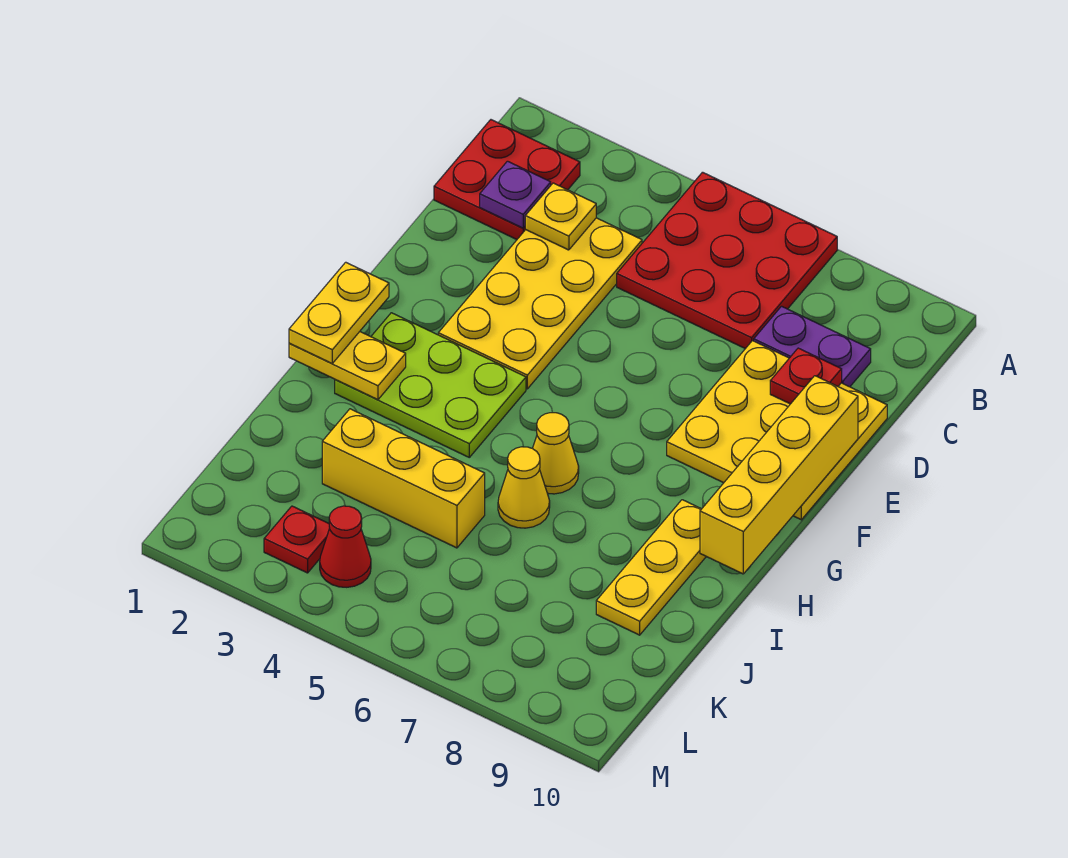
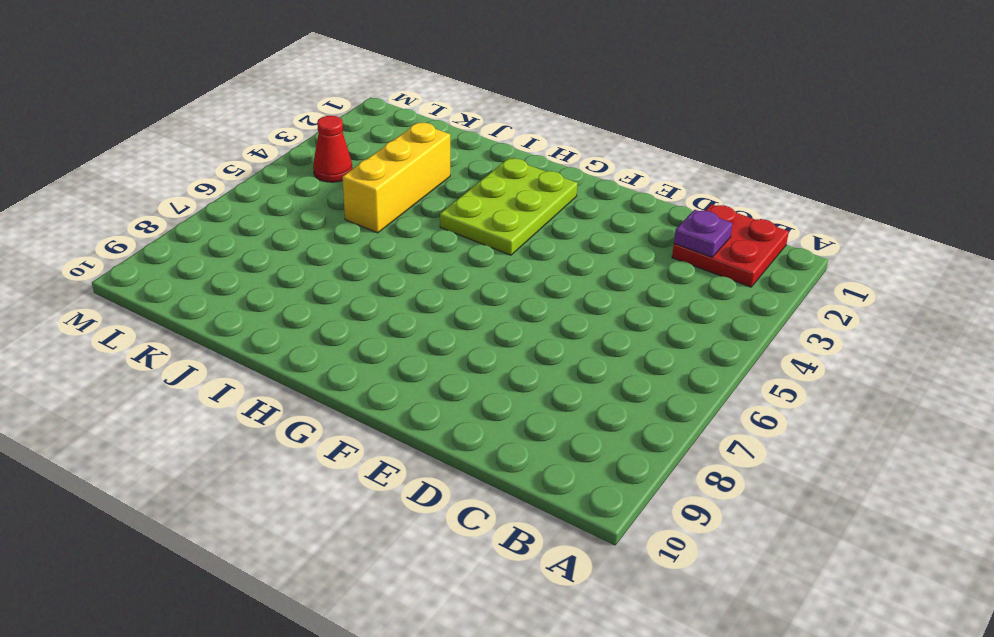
none -> red plate A5:C7 level 1
none -> yellow plate C3:F4 level 1
none -> purple plate C8:C9 level 1

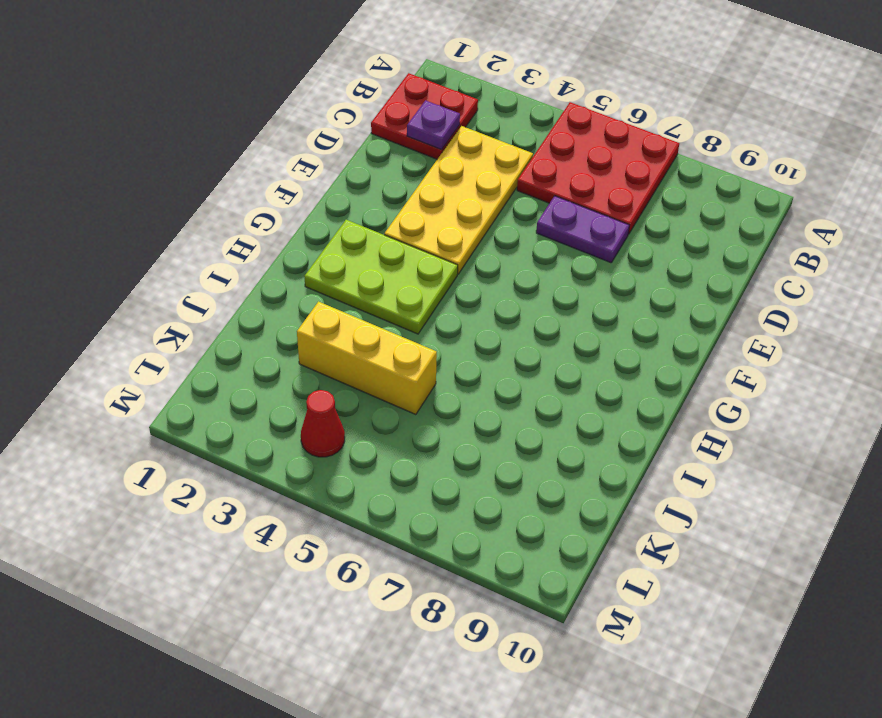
purple plate D6:D7 level 1 -> purple plate C8:C9 level 1
none -> yellow plate D8:F10 level 1
none -> yellow cone H6 level 1
none -> yellow plate H9:J9 level 1

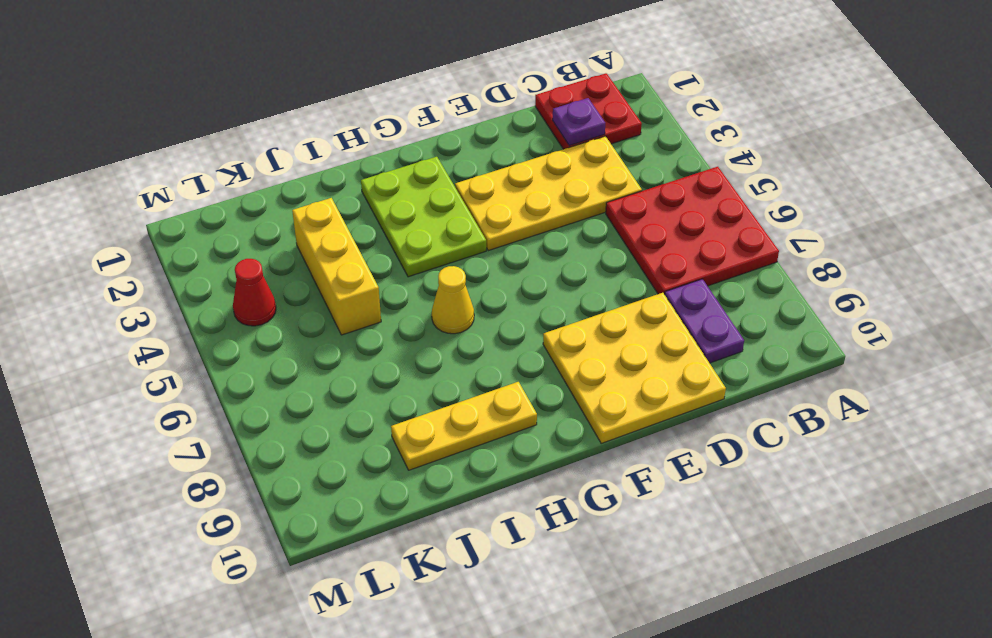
none -> yellow cone I6 level 1
none -> red plate L3 level 1
none -> yellow plate C3 level 2

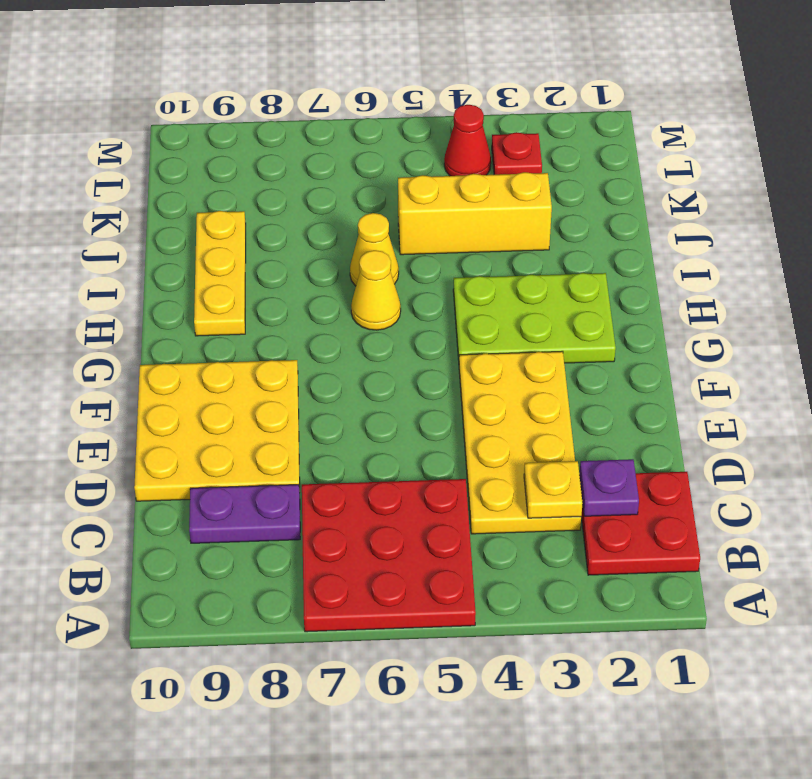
none -> red plate D9 level 2
none -> yellow brick E10:H10 level 2
none -> yellow plate H1:H2 level 2

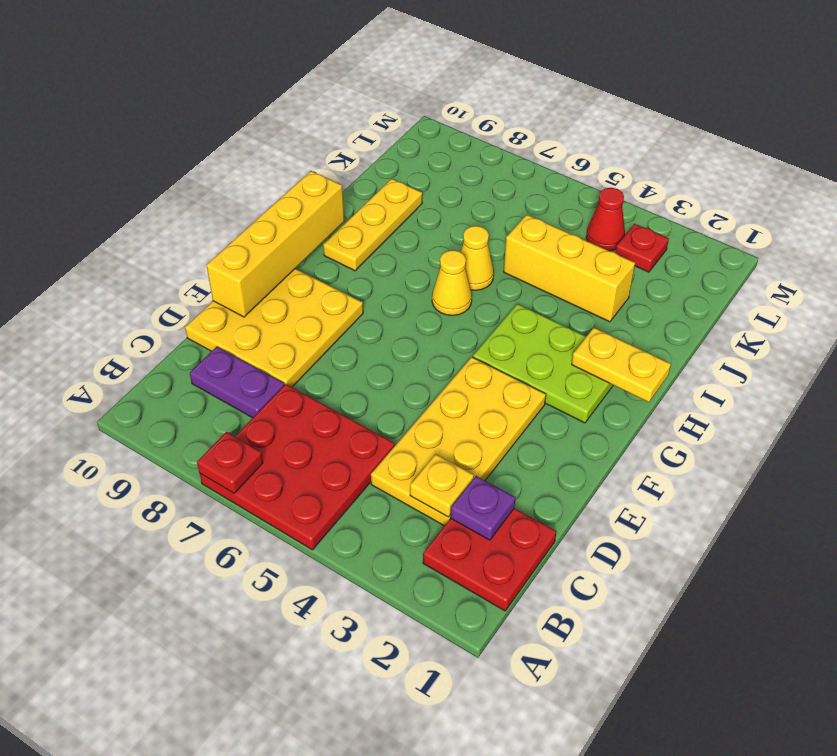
red plate A7 level 2 -> red plate D9 level 2
none -> yellow plate G1:H1 level 3

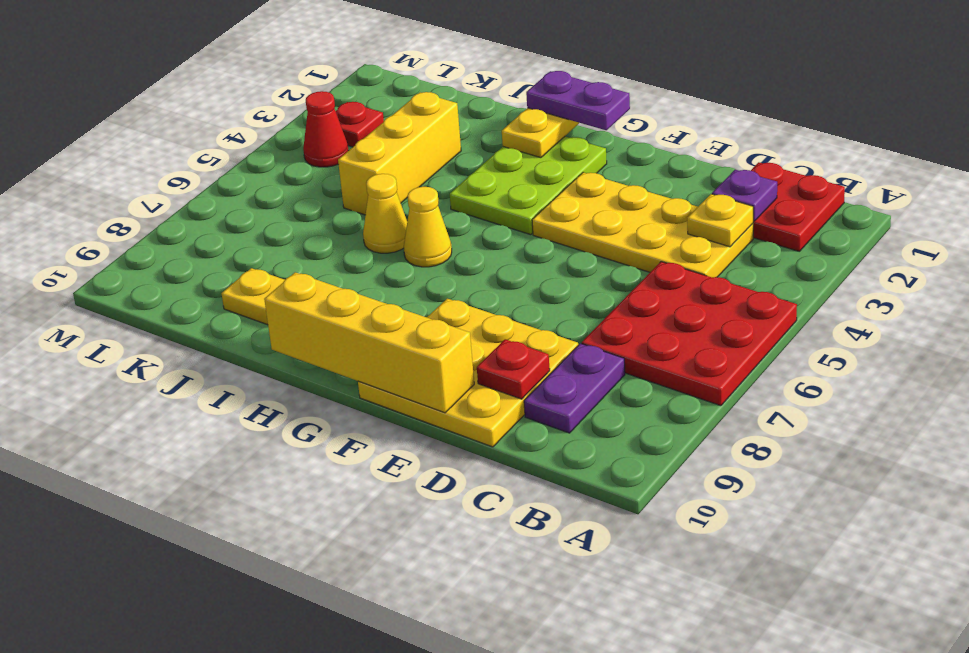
purple plate G1:H1 level 3 -> yellow plate G1:H1 level 3

